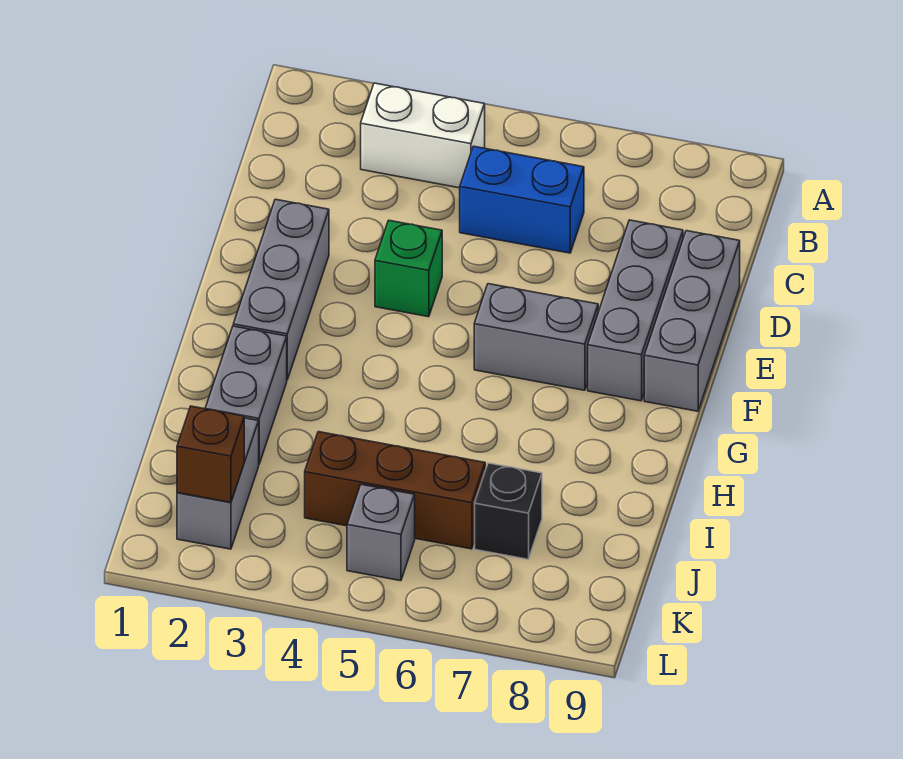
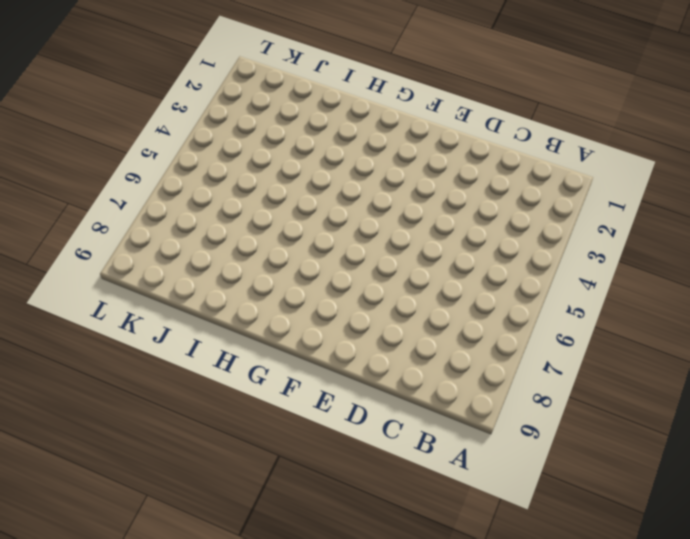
none -> white brick B3:B4 level 1
none -> blue brick C5:C6 level 1
none -> grey brick D8:F8 level 1

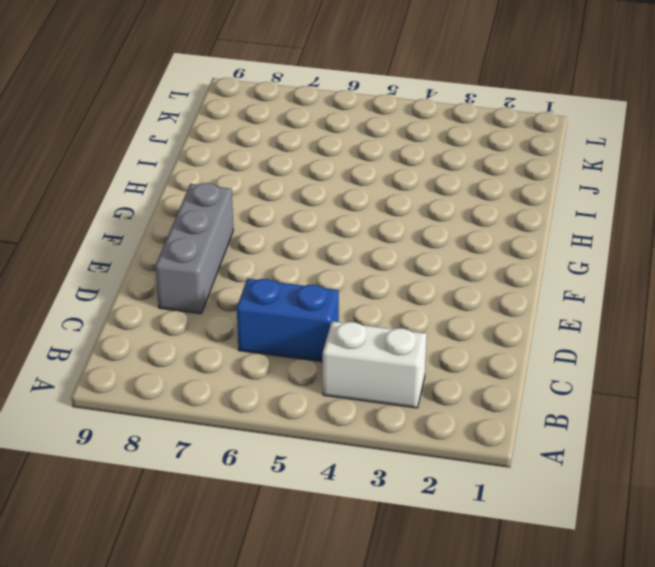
none -> grey brick D9:F9 level 1
none -> grey brick E2:G2 level 1
none -> green brick E4 level 1

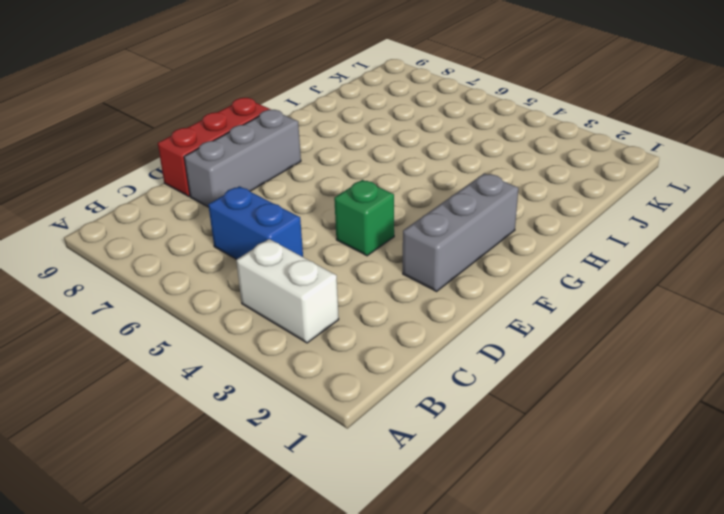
red brick D9:F9 level 1 -> grey brick D9:F9 level 1
none -> grey brick F6:F7 level 1
none -> grey brick H2:I2 level 1
none -> grey brick J2:K2 level 1

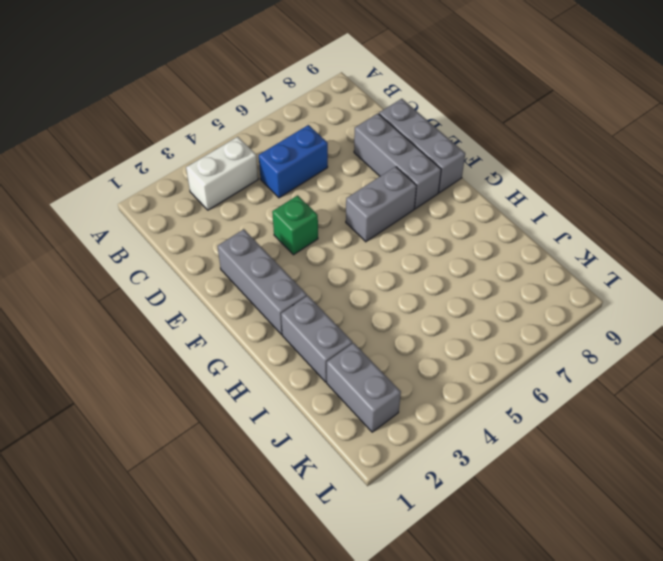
none -> brown brick J4:J6 level 1
none -> black brick J7 level 1
none -> grey brick K5 level 1

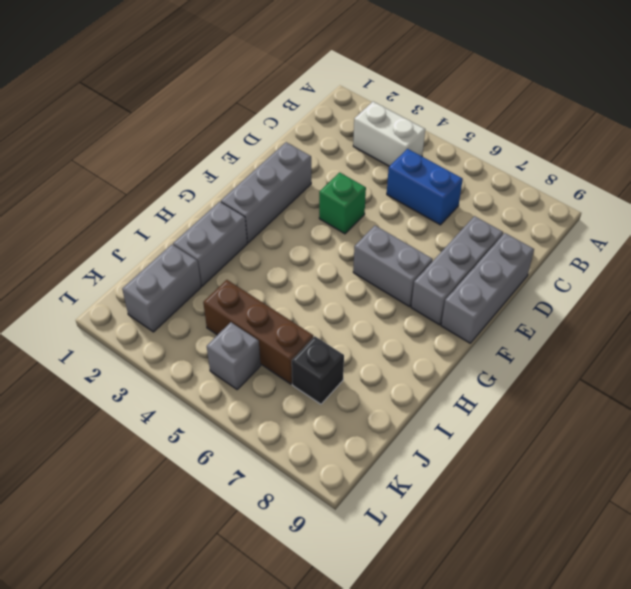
none -> brown brick K2 level 2

